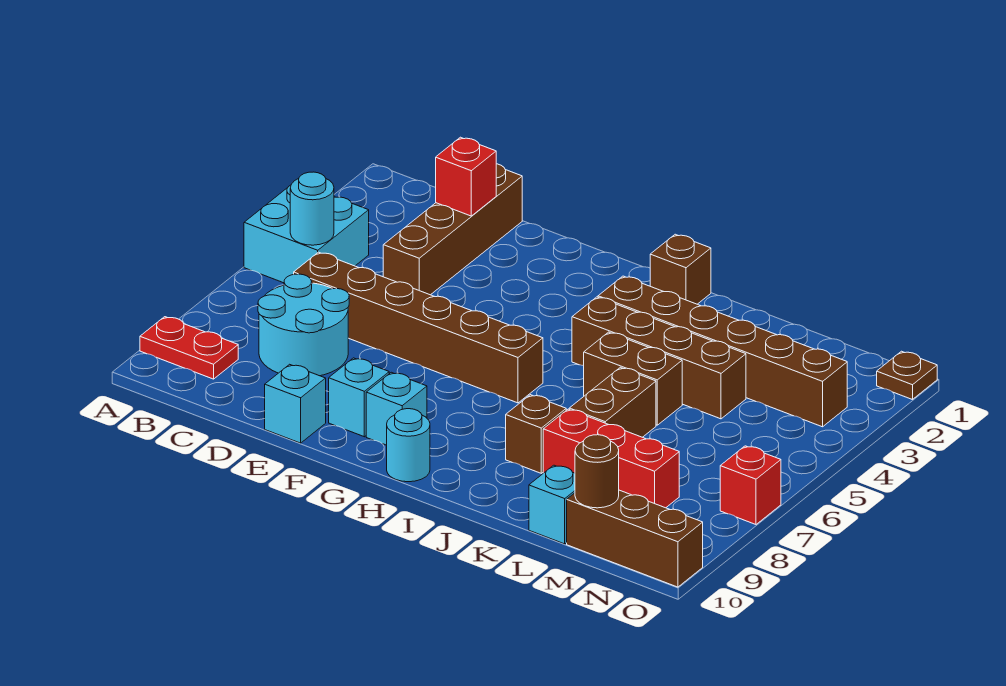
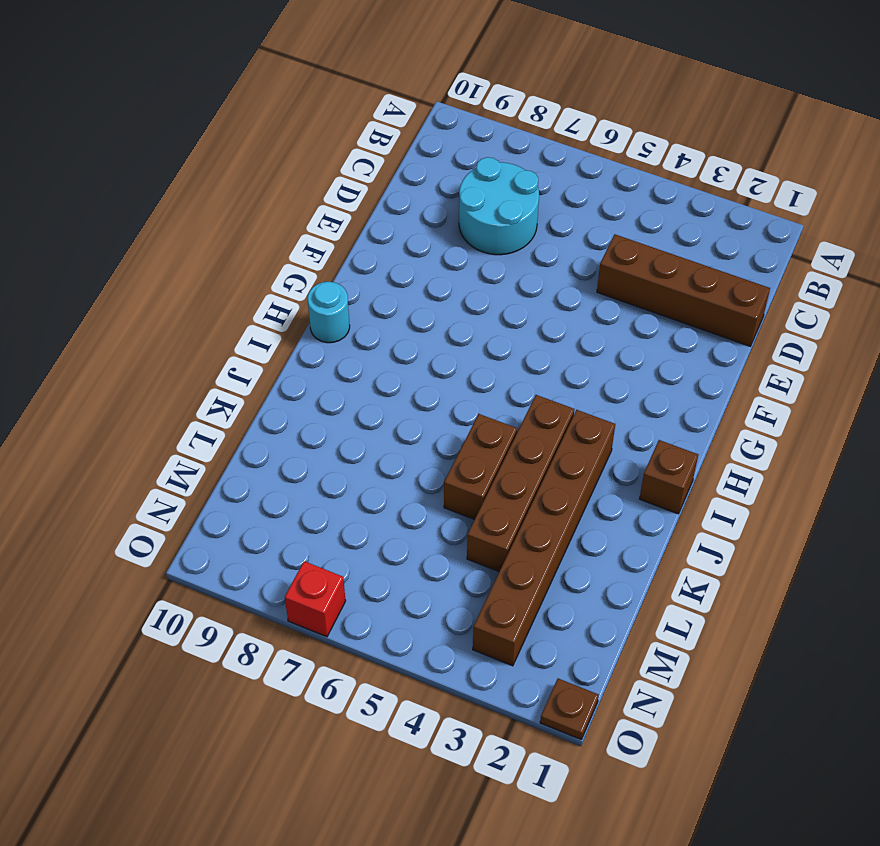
none -> cyan brick A4:B5 level 1
none -> red plate A9:B9 level 1
none -> brown brick C6:H6 level 1

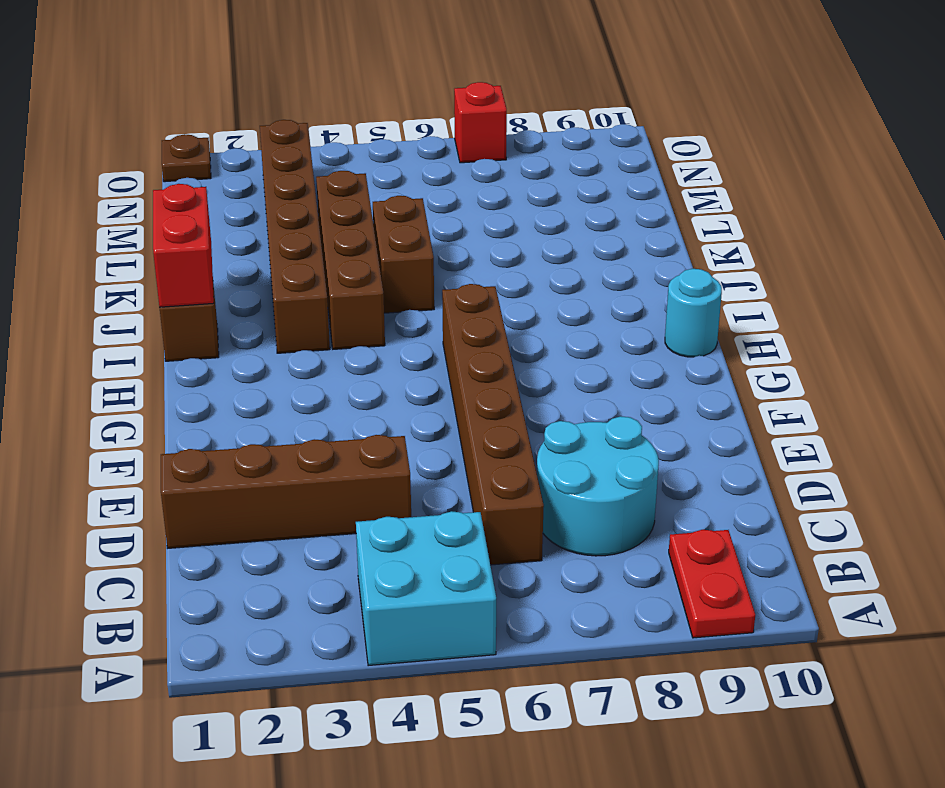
red brick I1:J1 level 2 -> none
none -> cyan brick E10 level 1
none -> cyan brick F9 level 1
none -> cyan brick G9 level 1

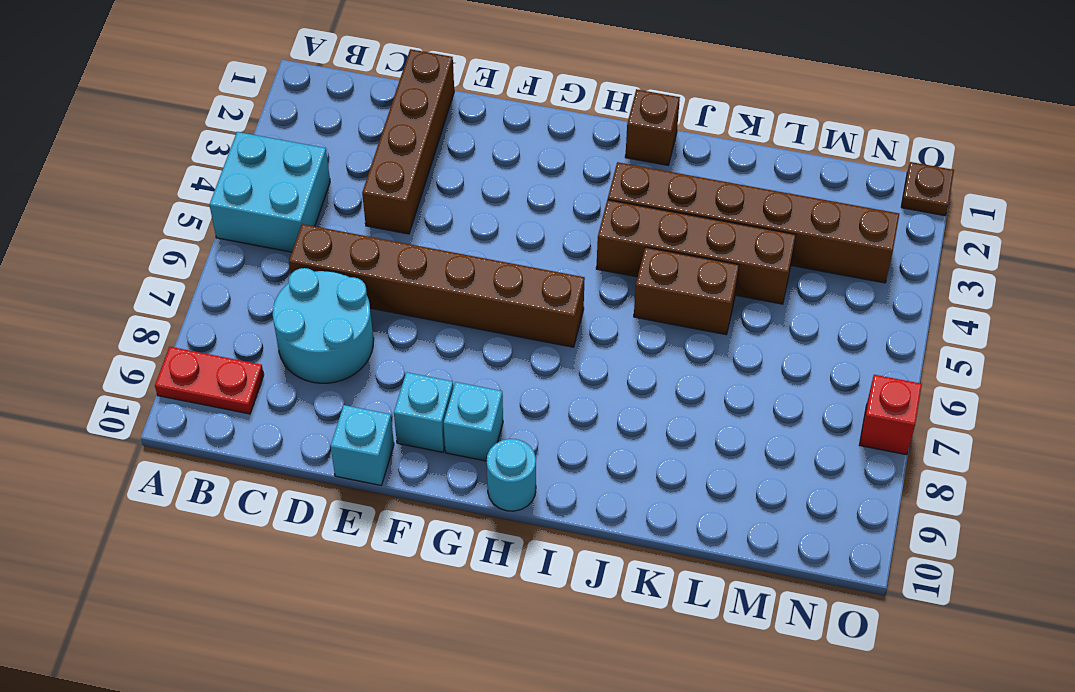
none -> brown brick J8 level 1
none -> brown brick K6:K7 level 1
none -> red brick K8:M8 level 1

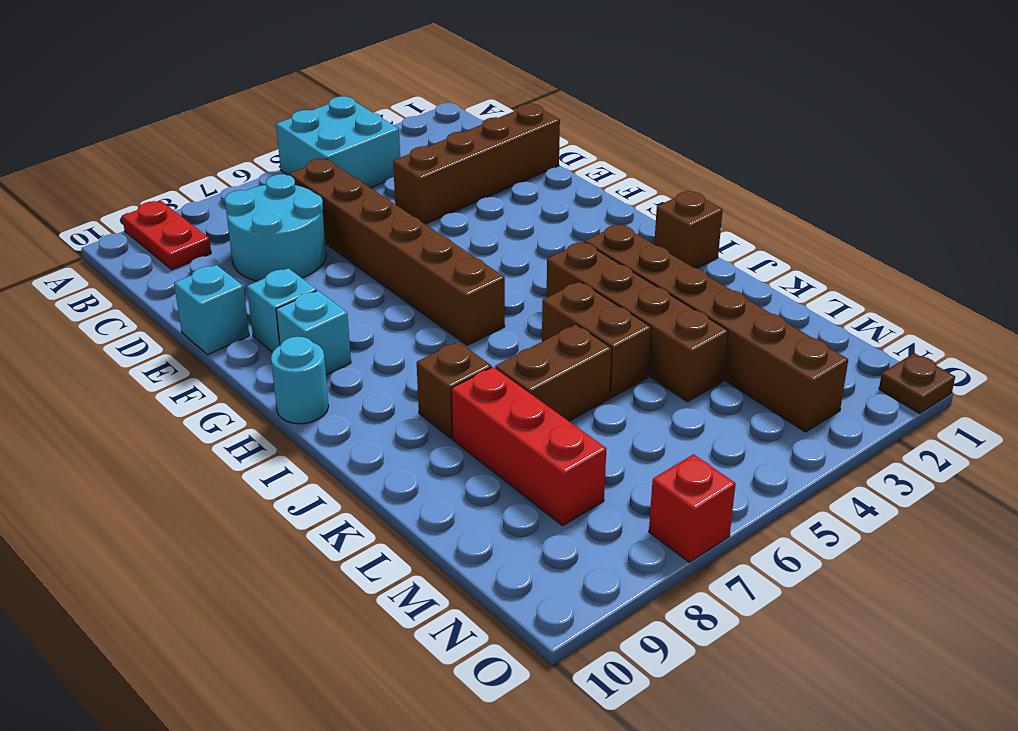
none -> cyan brick L10 level 1
none -> brown brick M10:O10 level 1
none -> cyan round brick B5 level 2

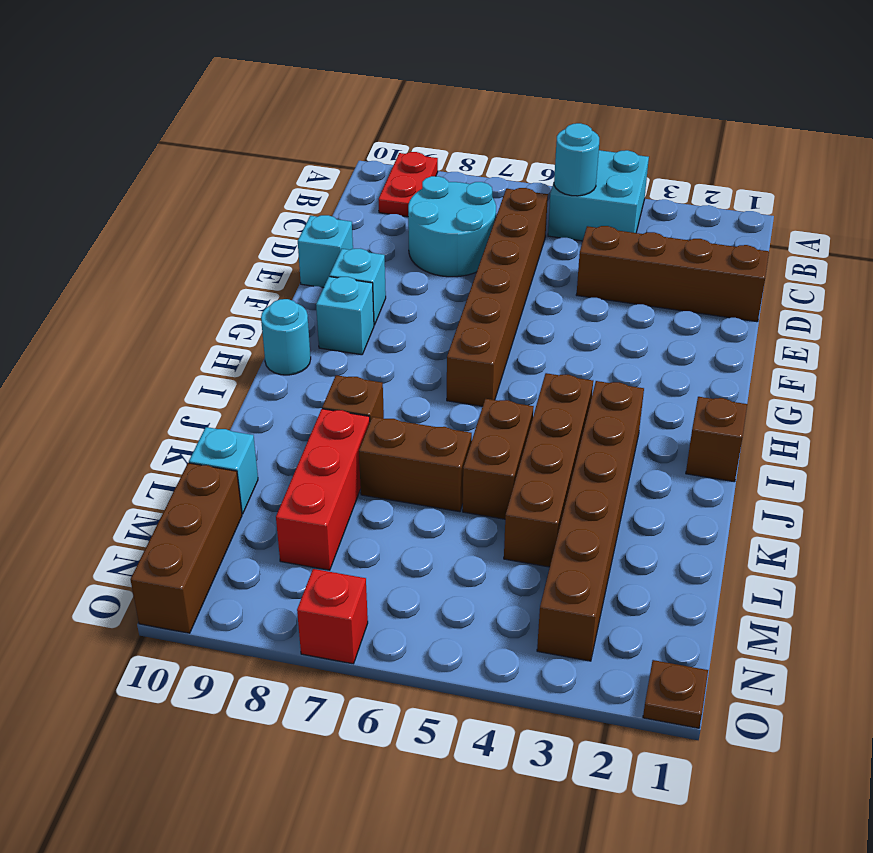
none -> red brick D2 level 2
none -> brown round brick M10 level 2

